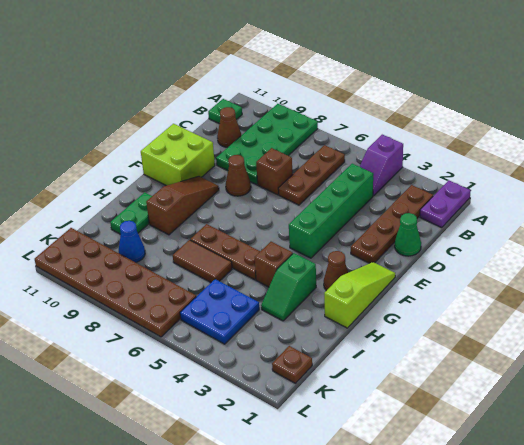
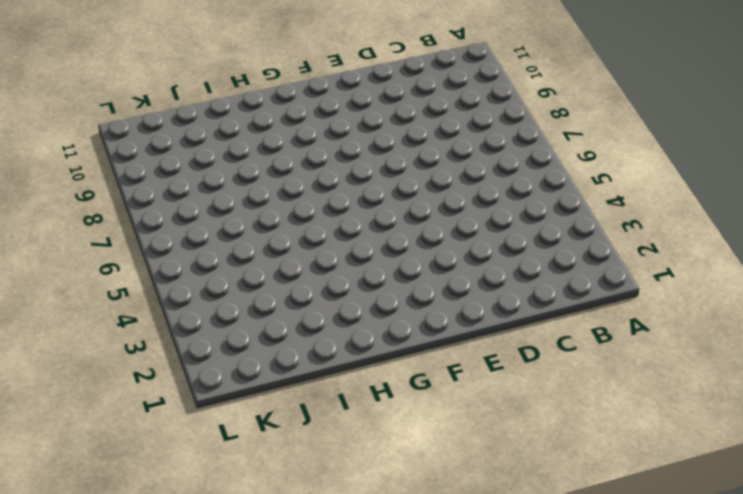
none -> purple plate A1:B1 level 1
none -> purple slope A4:B4 level 1 top A
none -> green plate A8:D9 level 1

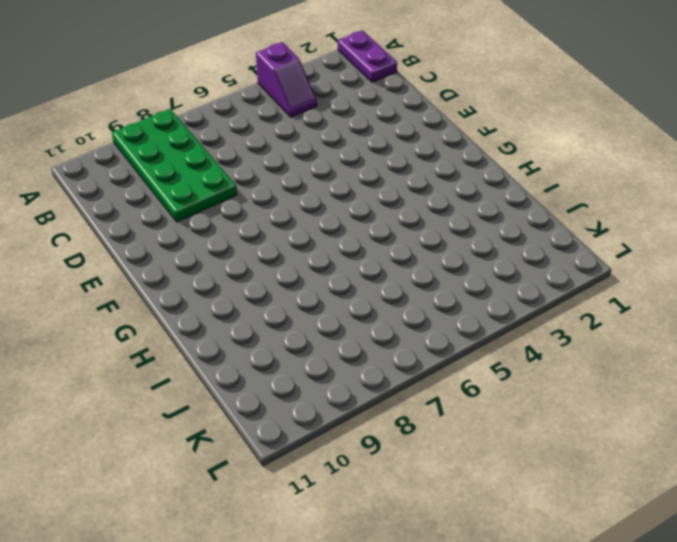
none -> brown plate B2:E2 level 1
none -> brown plate B6:D6 level 1
none -> green plate B11 level 1

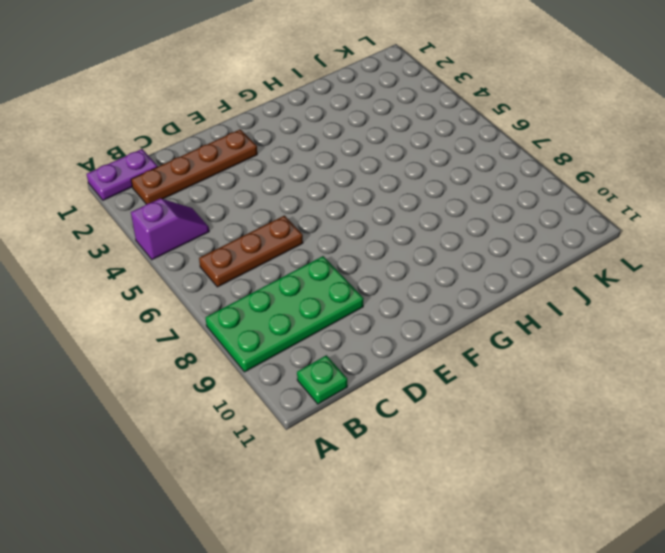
none -> green brick C4:F4 level 1
none -> brown cone C10 level 1
none -> green cone D1 level 1

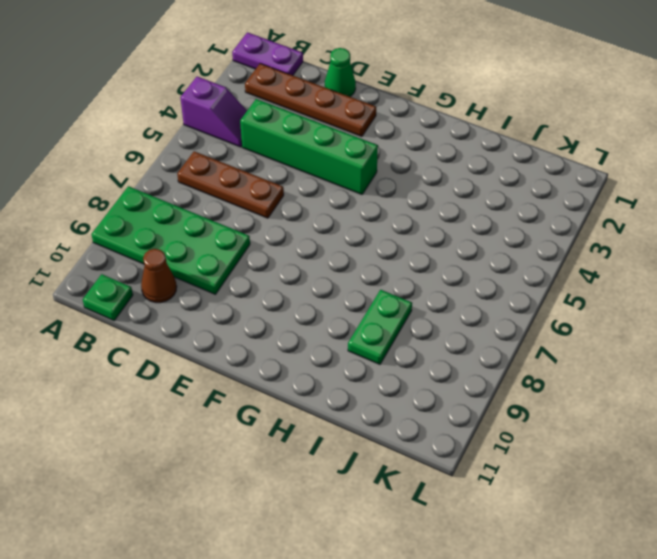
green plate I8:I9 level 1 -> green plate H10:I10 level 1
none -> brown brick D7 level 1
none -> brown cone E8 level 1
none -> lime brick E10:F11 level 1

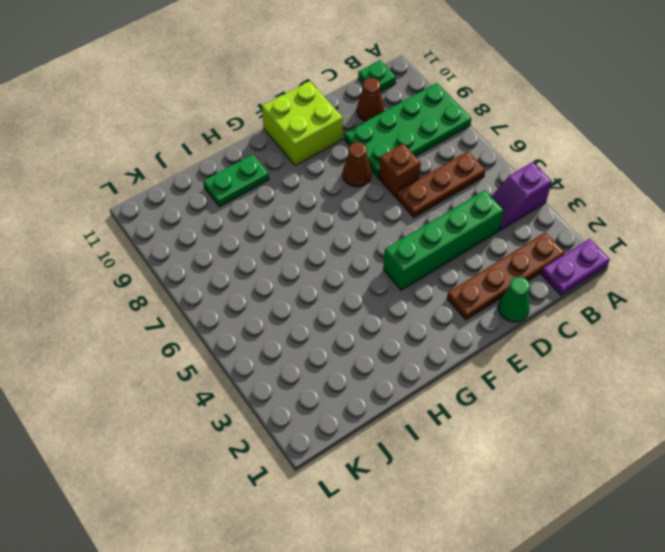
none -> lime slope F1:H1 level 1 top H
none -> brown slope F9:H9 level 1 top H
none -> brown cone G2 level 1

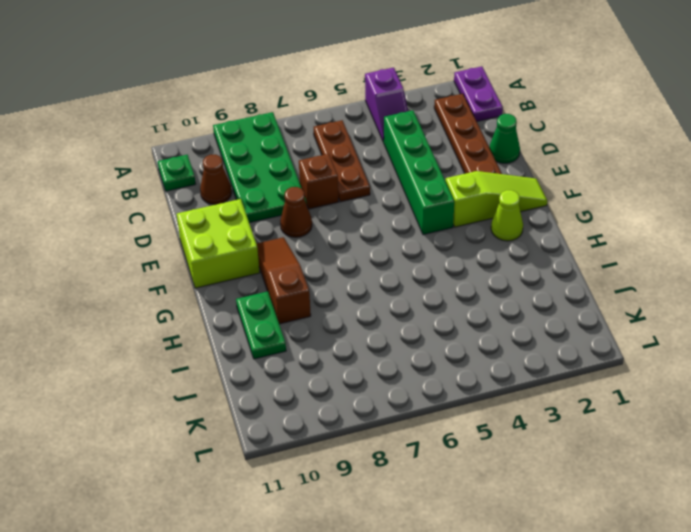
lime slope F1:F3 level 1 top 3 -> lime slope F1:H1 level 1 top H
lime cone G2 level 1 -> brown cone G2 level 1
none -> green slope H3:I3 level 1 top H
none -> brown brick H4 level 1
none -> brown plate H5:H7 level 1

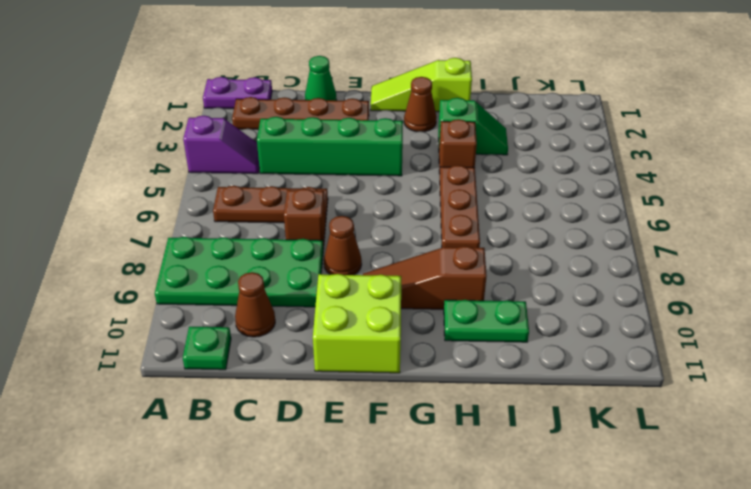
none -> brown tile I6:I7 level 1
none -> blue plate J4:K5 level 1
none -> blue cone J9 level 1

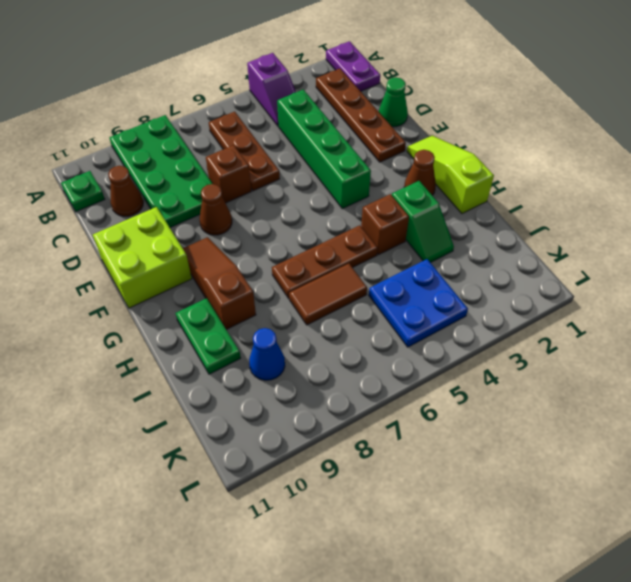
none -> brown plate K1 level 1
none -> brown plate K6:L11 level 1

